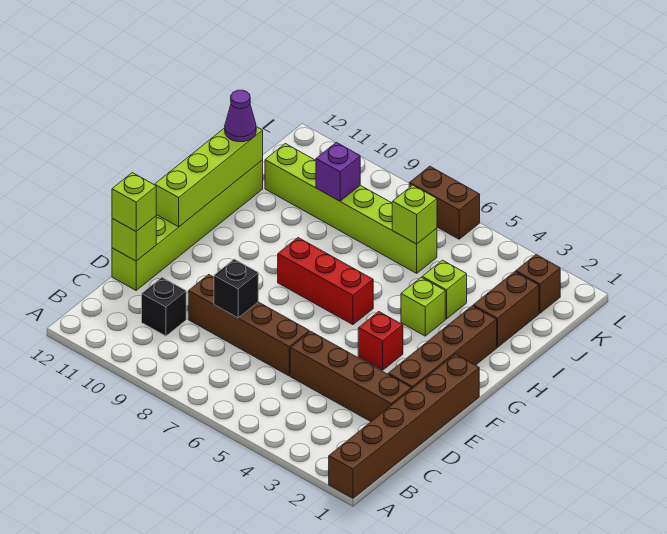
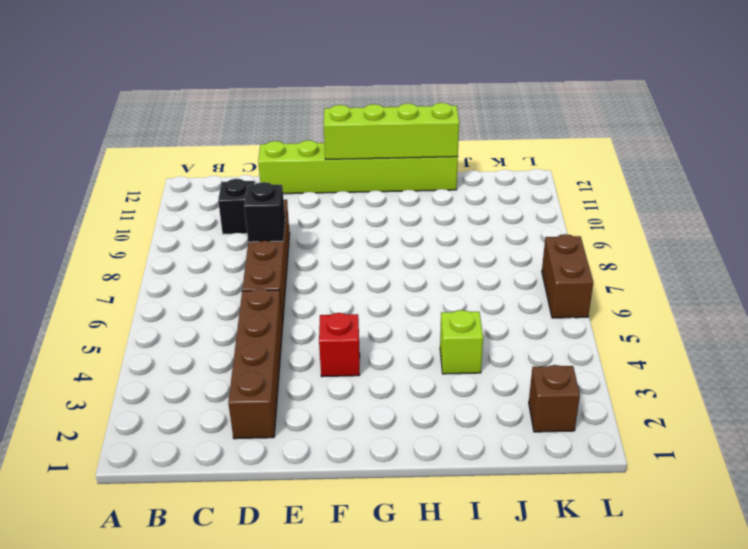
none -> brown brick A1:F1 level 1
none -> brown brick E2:H2 level 1
none -> red brick G6:G8 level 1

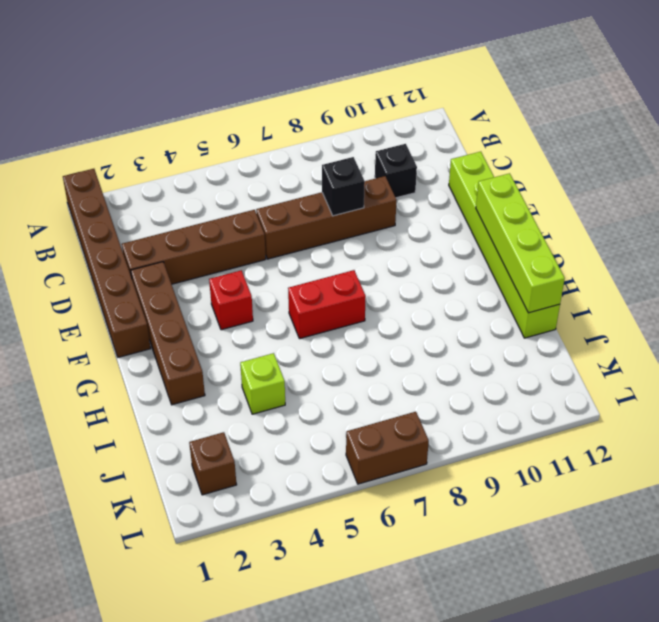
red brick G6:G7 level 1 -> red brick G6:G8 level 1
none -> lime brick H4 level 1
none -> brown brick I2:J2 level 1
none -> lime brick J6:J11 level 1

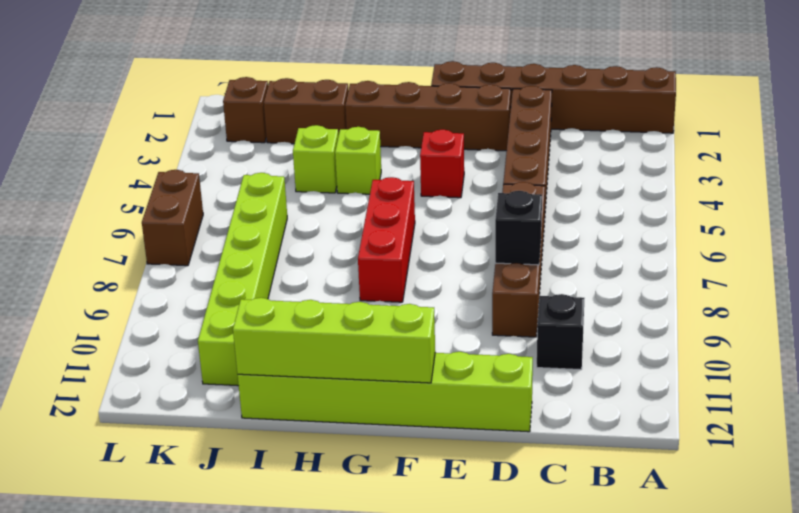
none -> lime brick D12 level 2
none -> lime brick J6 level 2
none -> purple brick J9 level 2

